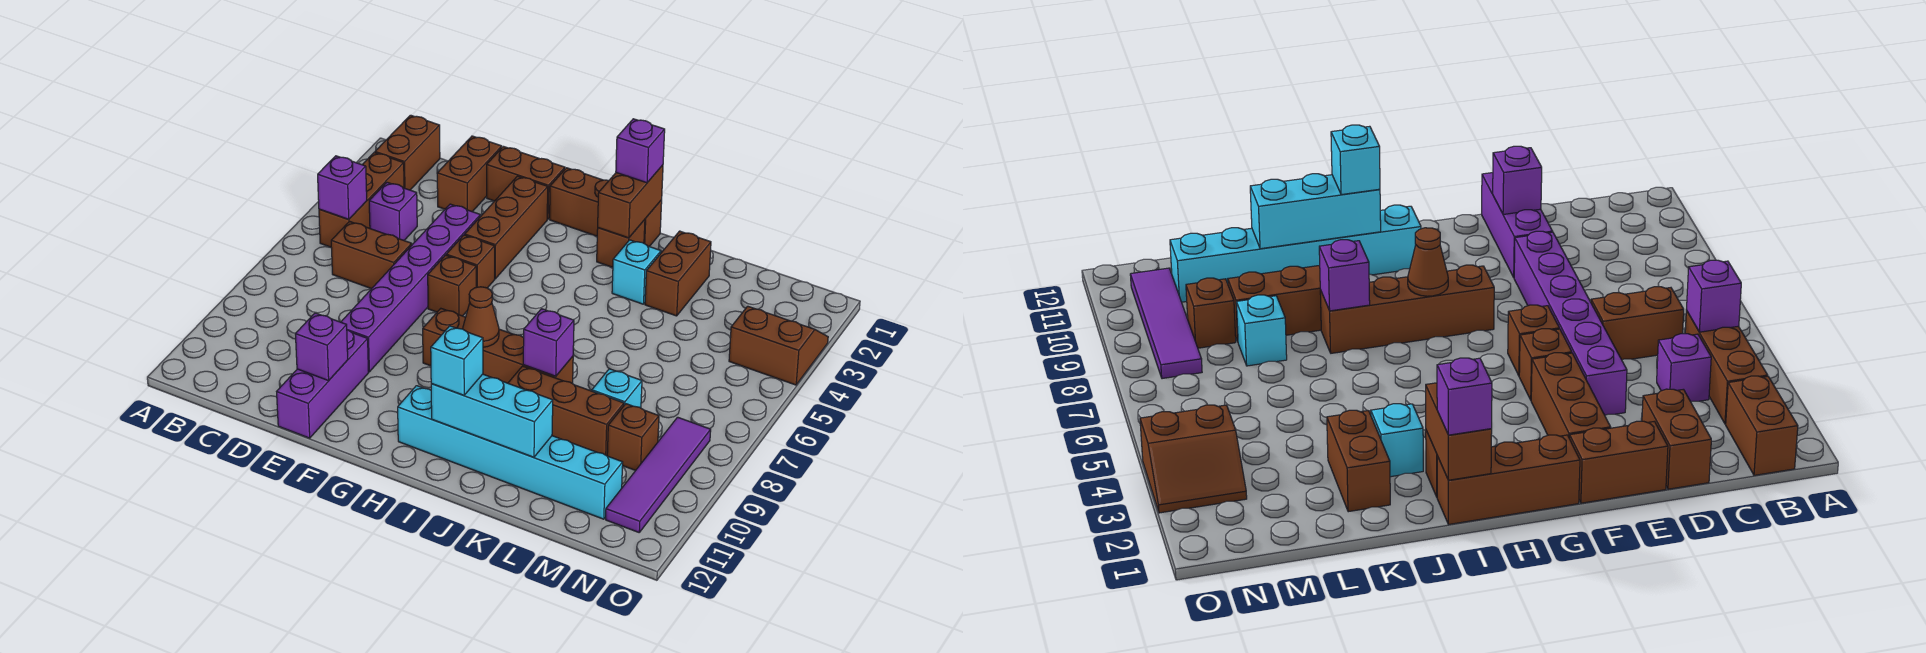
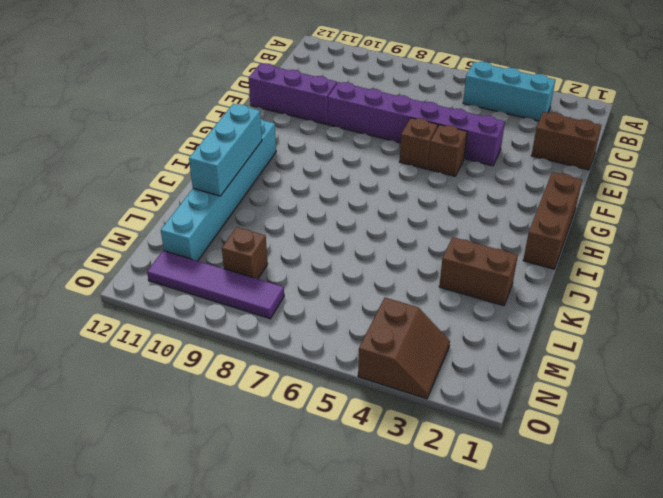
cyan brick B3:B5 level 1 -> brown brick B3:B5 level 1
none -> brown brick B1:B2 level 1
none -> purple brick C4 level 1
none -> brown brick C6:D6 level 1
none -> brown brick E1:F1 level 1

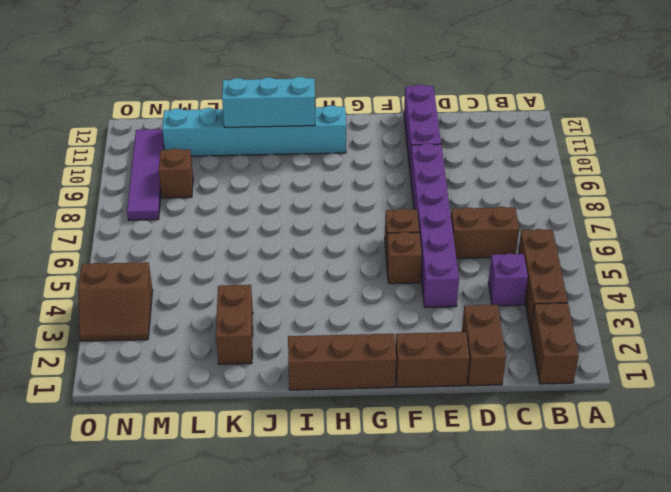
none -> brown brick F2:F4 level 1
none -> brown brick G8:J8 level 1
none -> brown brick I2 level 1
none -> cyan brick J3 level 1

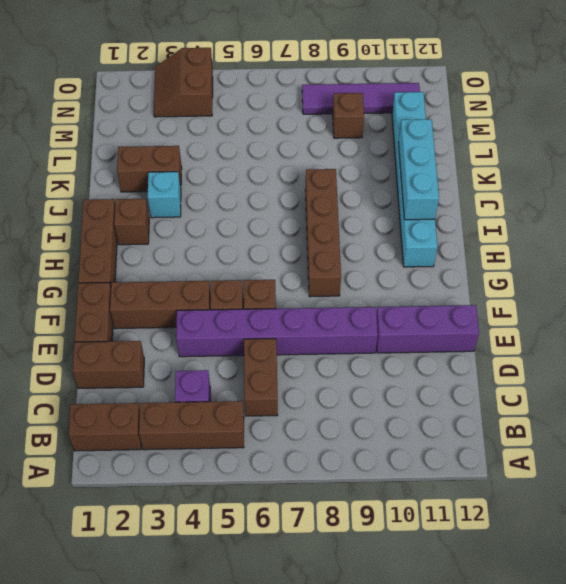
none -> brown brick J9:L9 level 1
none -> cyan brick L8 level 1
none -> purple brick B5 level 2
none -> purple brick E11 level 2

